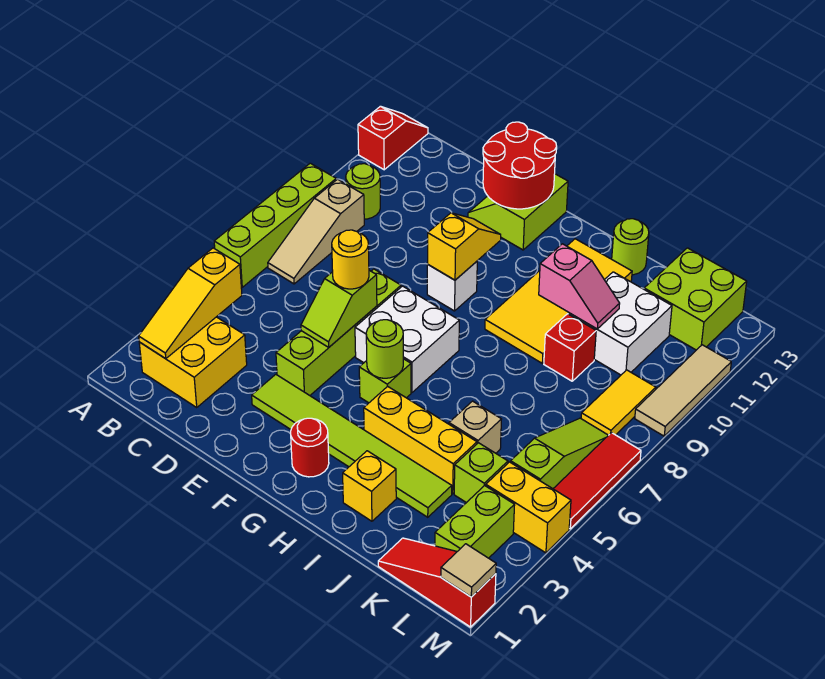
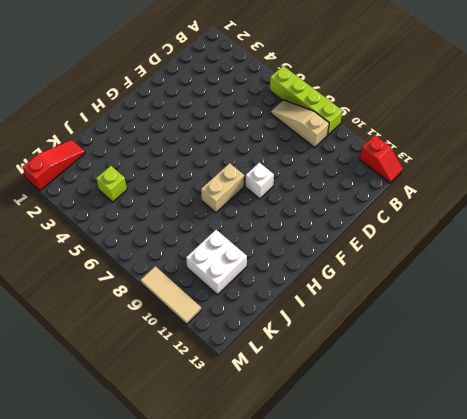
tan brick G8:H8 level 1 -> none
none -> yellow brick B2:C3 level 1
none -> lime round brick B10 level 1
none -> lime tile E3:J3 level 1
none -> lime brick E4:E7 level 1

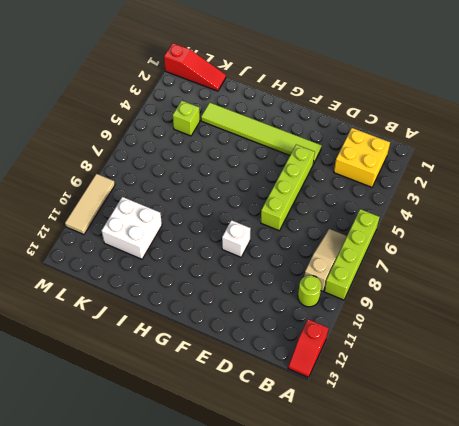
none -> lime slope E12:F13 level 1 top F
none -> white brick F6:G7 level 1
none -> red round brick G2 level 1
none -> lime brick G5 level 1

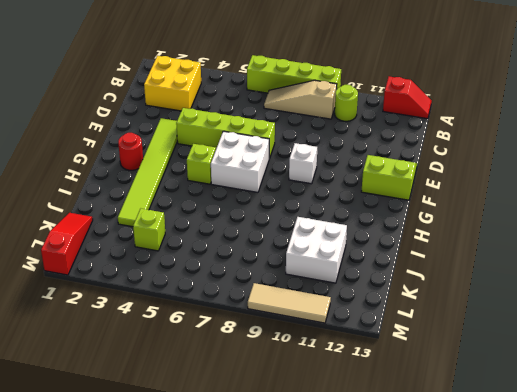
none -> yellow brick H4:J4 level 1
none -> yellow tile H9:I12 level 1
none -> yellow brick I2 level 1
none -> lime round brick I13 level 1

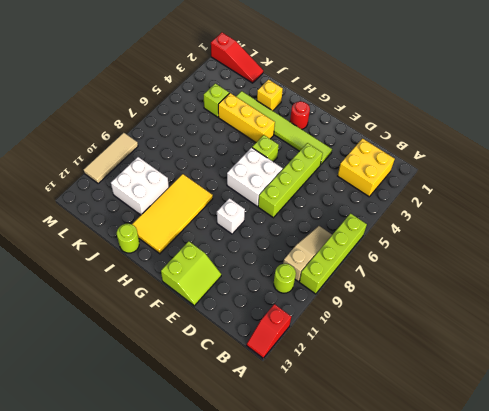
none -> tan brick J5 level 1
none -> red brick J9 level 1
none -> lime brick K12:L13 level 1
none -> lime brick L2:L3 level 1

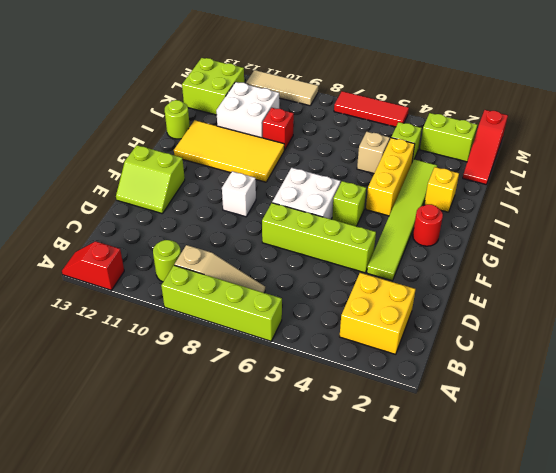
none -> yellow brick L4:M4 level 1
none -> lime slope L5:L7 level 1 top 5
none -> yellow tile L8:L9 level 1
none -> yellow slope B2:B4 level 2 top 4

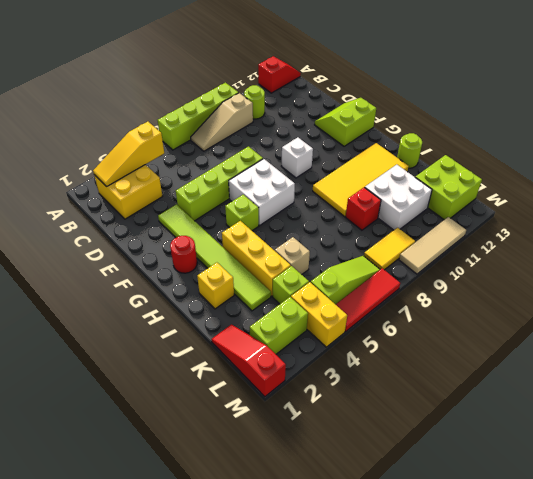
none -> lime slope E5:E6 level 2 top 6
none -> red round brick E12:F13 level 2
none -> yellow slope F9:F10 level 2 top 9
none -> lime round brick G5 level 2

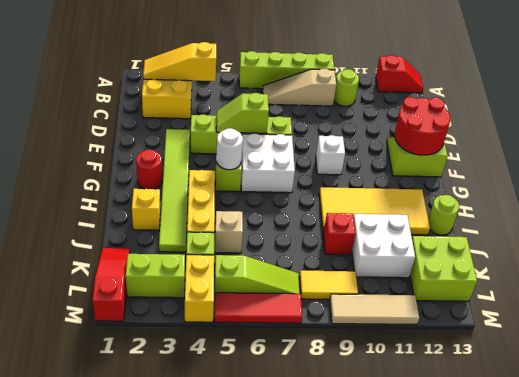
white round brick G5 level 2 -> lime round brick G5 level 2
none -> yellow slope F9:F10 level 2 top 9
none -> pink slope I10:J10 level 2 top I
none -> tan tile M1 level 2
none -> yellow round brick E6 level 3

